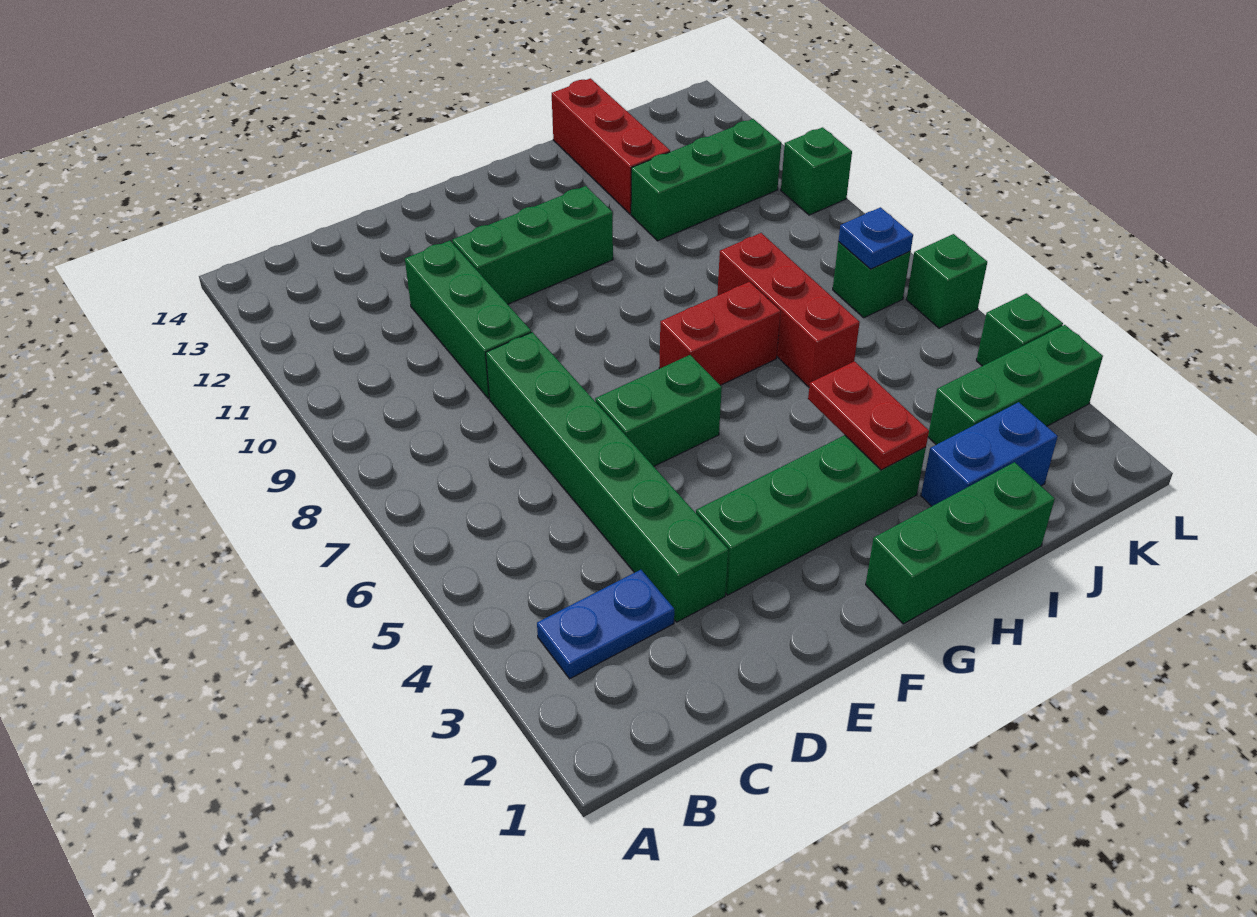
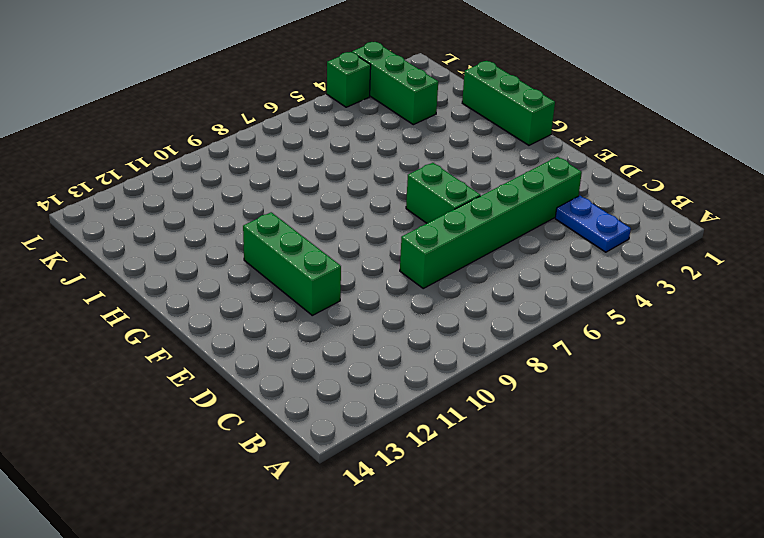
none -> green brick D9:D11 level 1
none -> green brick E3:H3 level 1
none -> red brick G7:H7 level 1

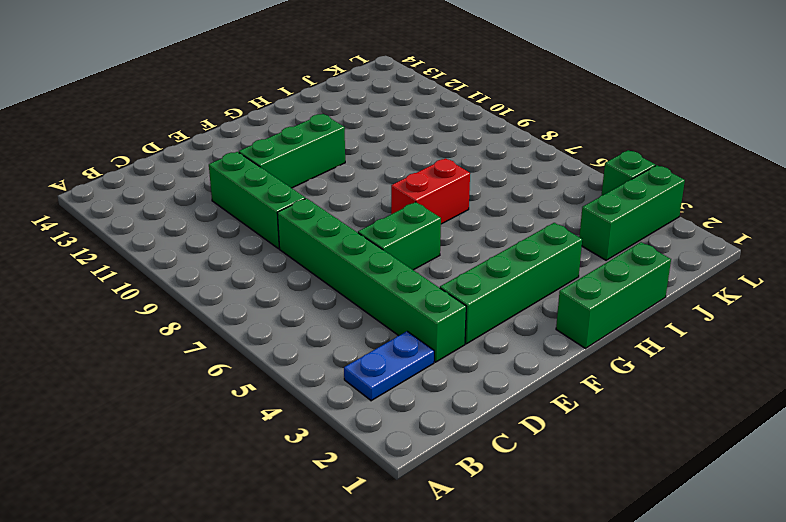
none -> blue brick I2:J2 level 1
none -> red brick I6:I8 level 1
none -> green brick I11:K11 level 1

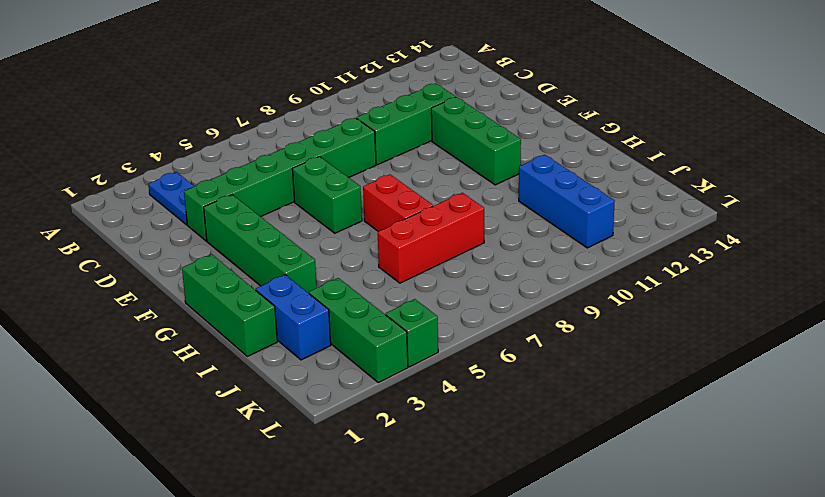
blue brick I11:K11 level 1 -> green brick I11:K11 level 1
none -> red brick I12:I14 level 1
none -> green brick K7 level 1
none -> green brick L6 level 1

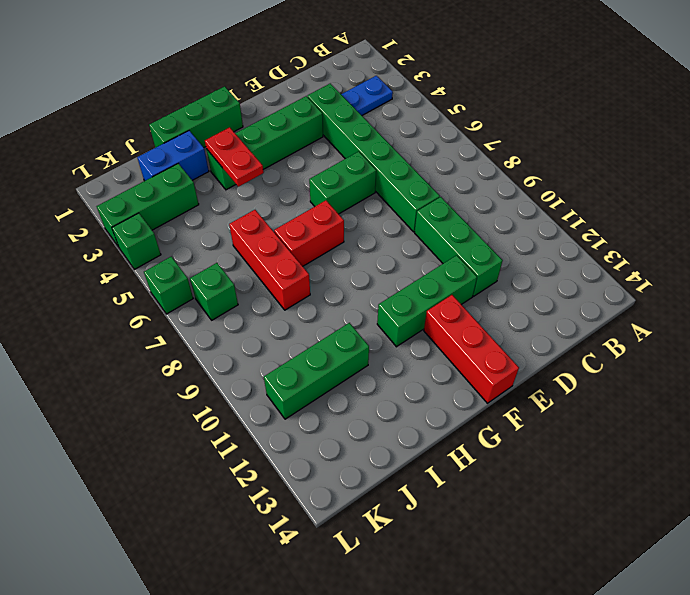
red brick F12:F14 level 1 -> red brick I12:I14 level 1
none -> green brick L10 level 1
none -> blue plate K7 level 2

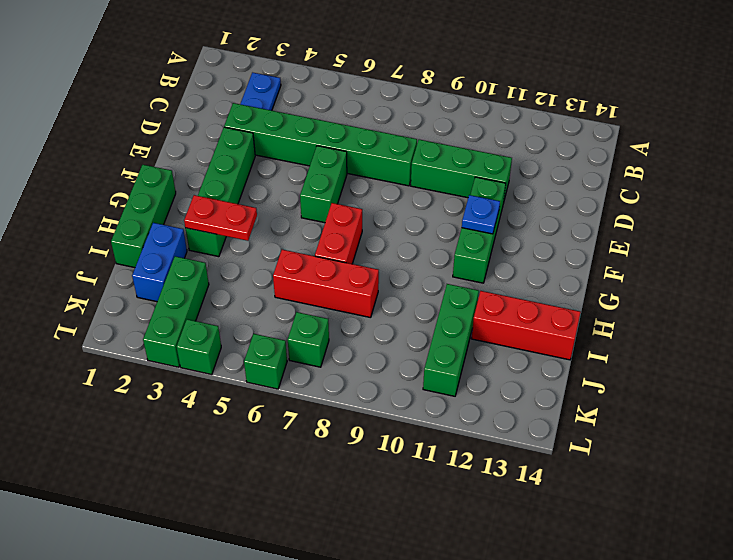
blue plate F11 level 2 -> blue plate K7 level 2
none -> green brick L10 level 1

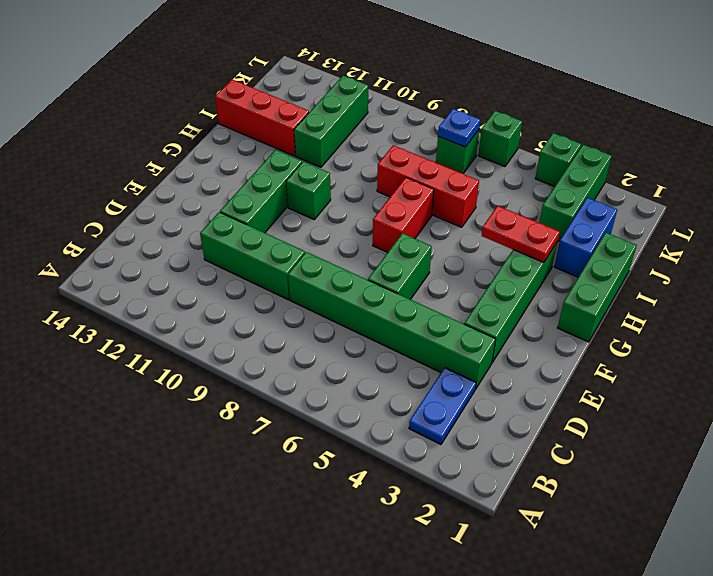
green brick G10 level 1 -> green brick L10 level 1

